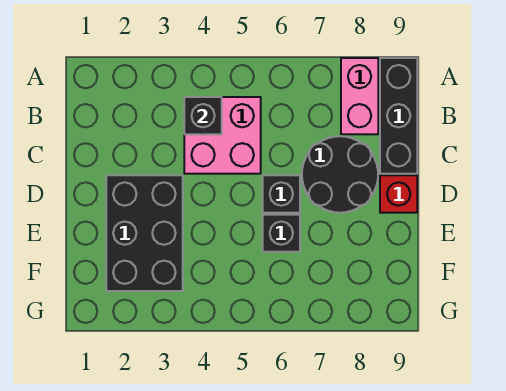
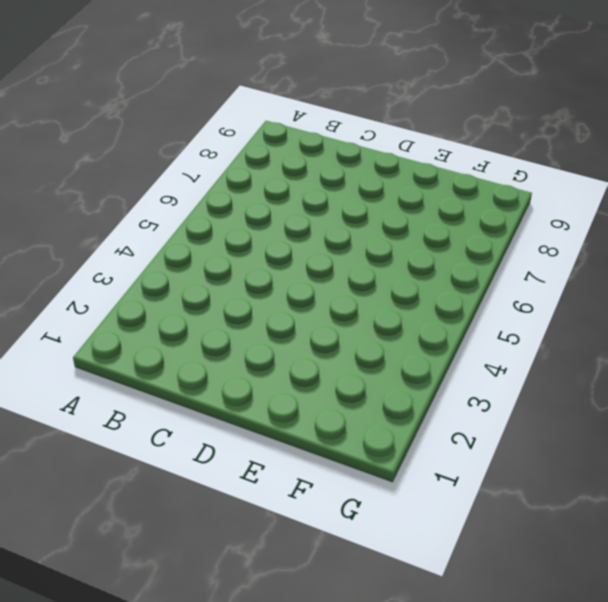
none -> pink brick A8:B8 level 1
none -> black brick A9:C9 level 1

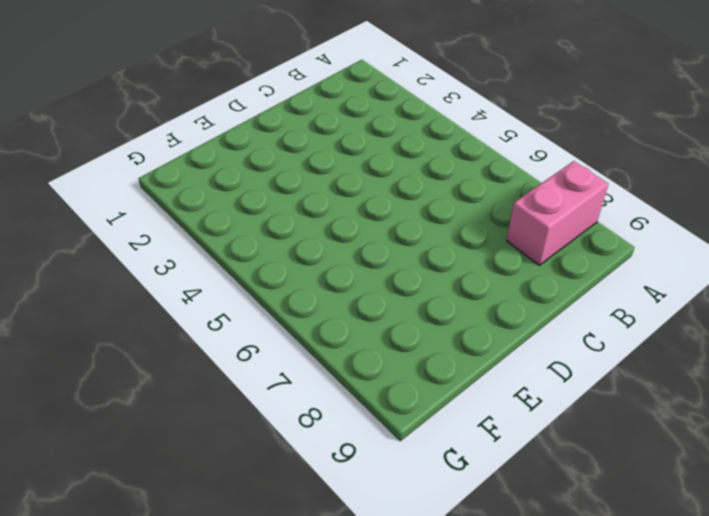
none -> black brick A9:C9 level 1
none -> pink brick B4:C5 level 1

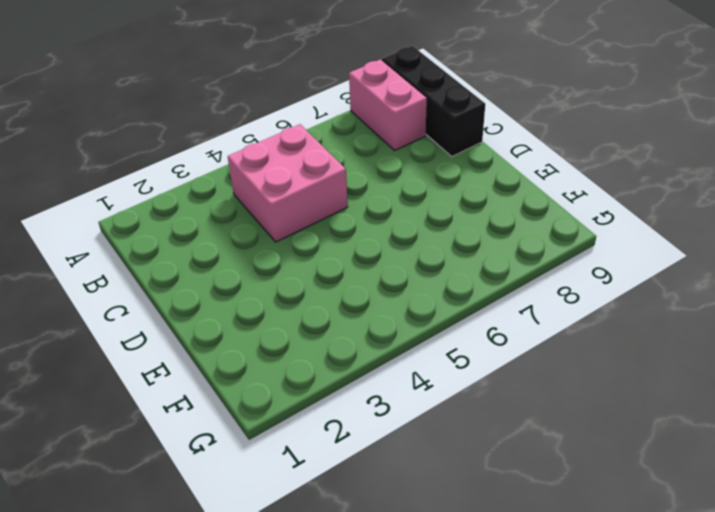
none -> black round brick C7:D8 level 1
none -> black brick D2:F3 level 1

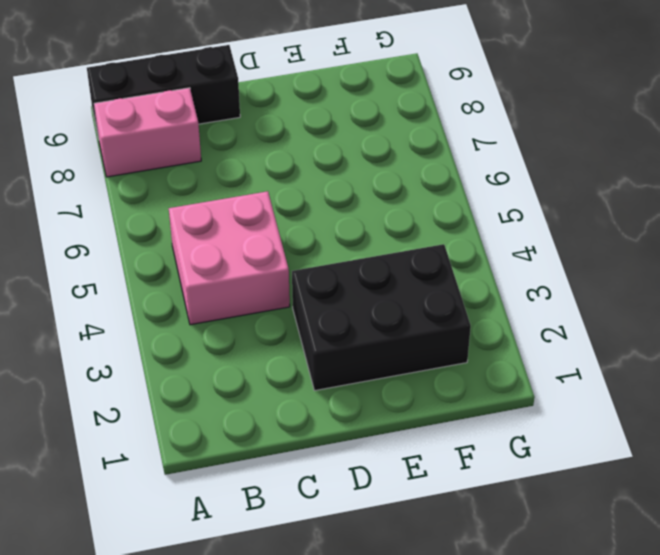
none -> black round brick C7:D8 level 1
none -> black brick D6 level 1

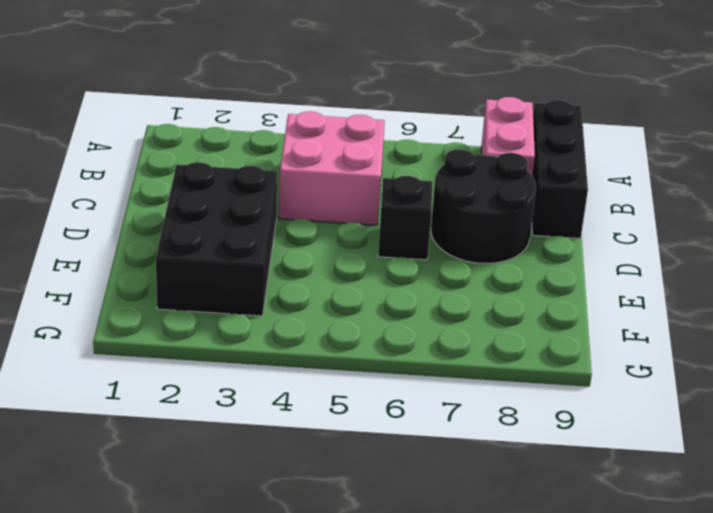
none -> red brick D9 level 1
none -> black brick E6 level 1

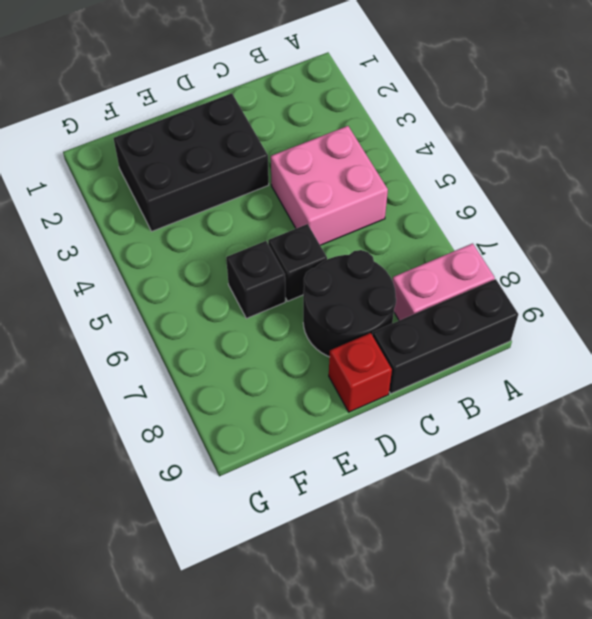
none -> black brick B4 level 2

